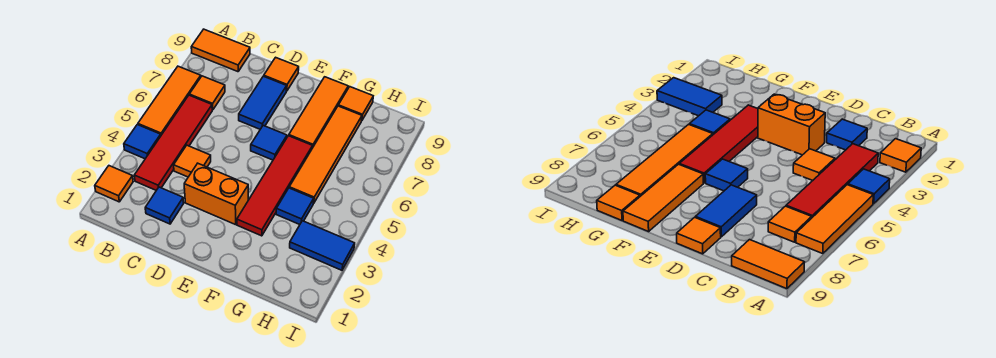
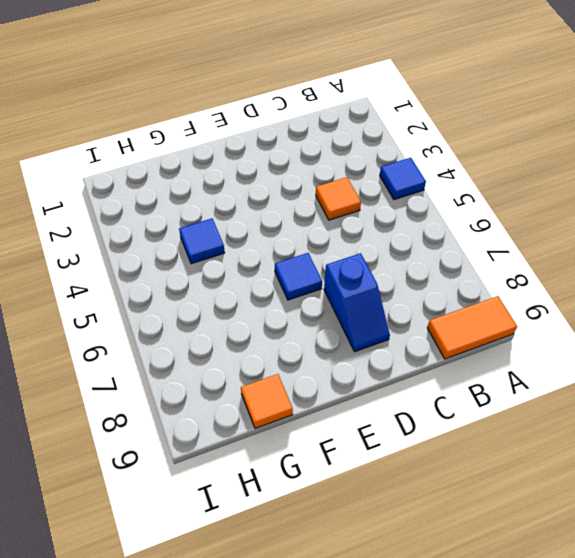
blue slope D7:D8 level 1 top 7 -> blue tile D7:D8 level 1
none -> orange tile A2 level 1
none -> orange tile A5:A7 level 1
none -> red tile B3:B6 level 1

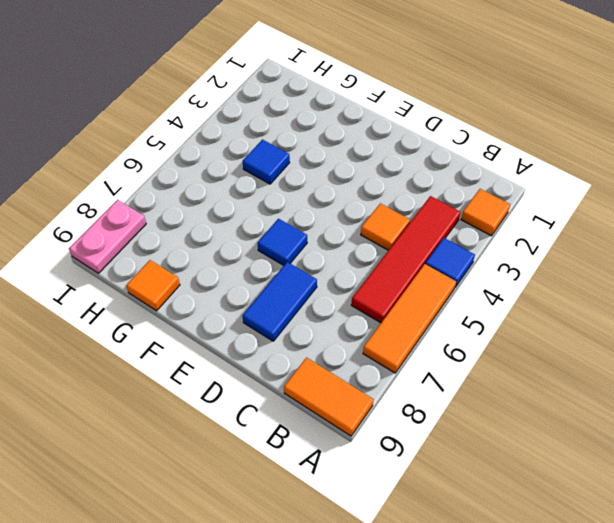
pink plate I8:I9 level 1 -> none
none -> orange tile B7 level 1
none -> blue tile C2 level 1
none -> orange brick D3:E3 level 1

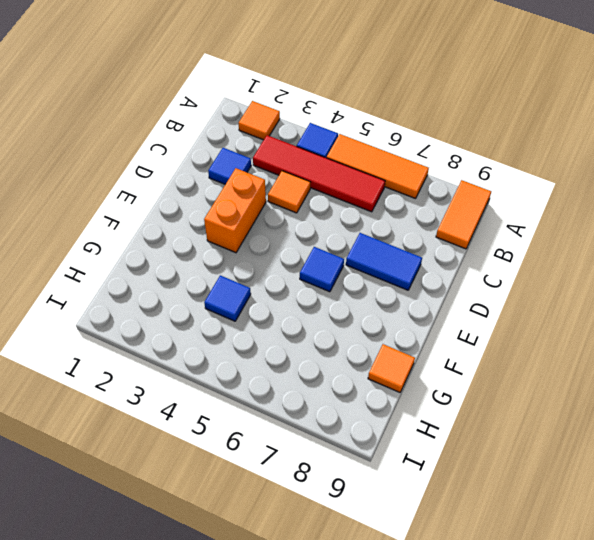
none -> orange tile B7 level 1
none -> orange tile D9 level 1
none -> red tile F3:F6 level 1

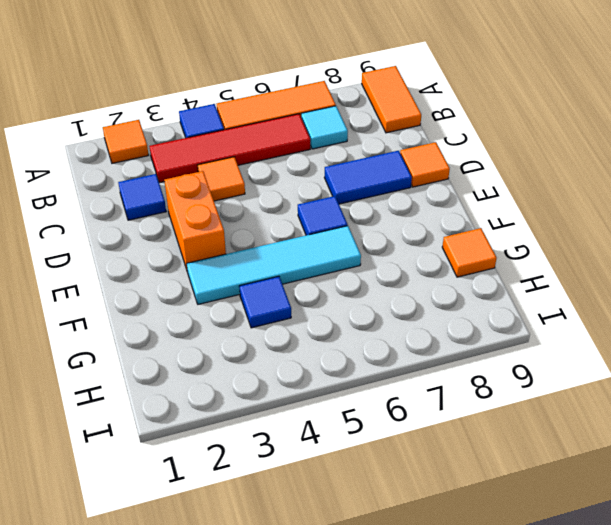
cyan tile B7 level 1 -> orange tile B7 level 1
cyan tile F3:F6 level 1 -> red tile F3:F6 level 1
none -> orange tile F7:F9 level 1
none -> orange tile G5:G8 level 1
none -> blue tile H3:I3 level 1

